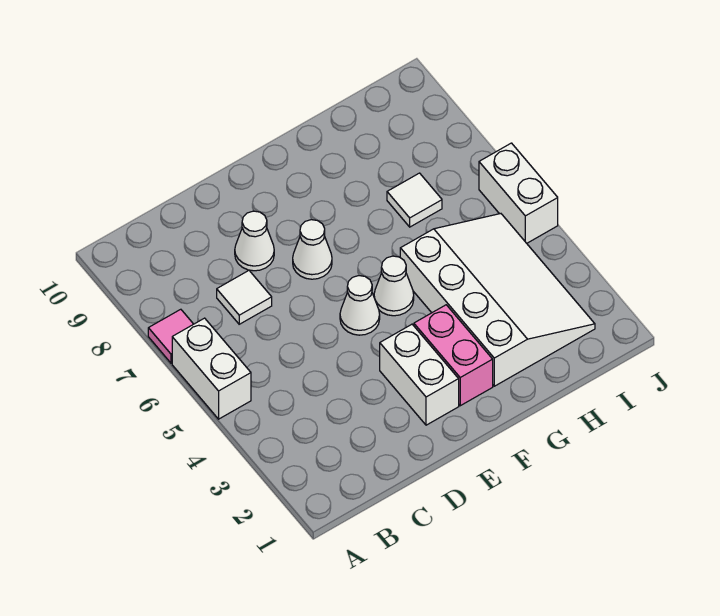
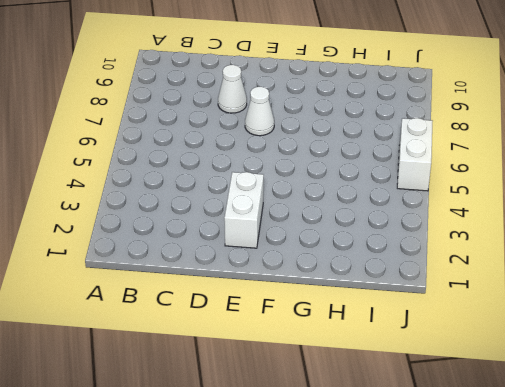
none -> white brick A5:A6 level 1
none -> pink tile A7 level 1
none -> white tile C7 level 1

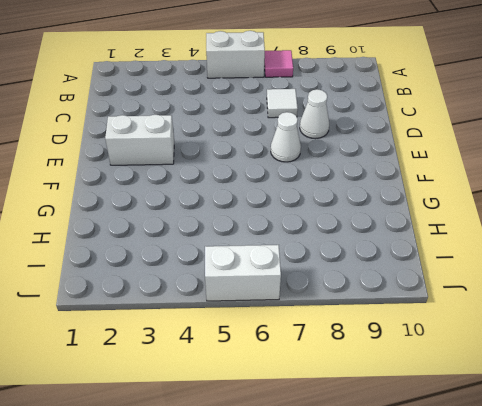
none -> white cone E5 level 1
none -> pink brick F2:F3 level 1
none -> white cone F5 level 1

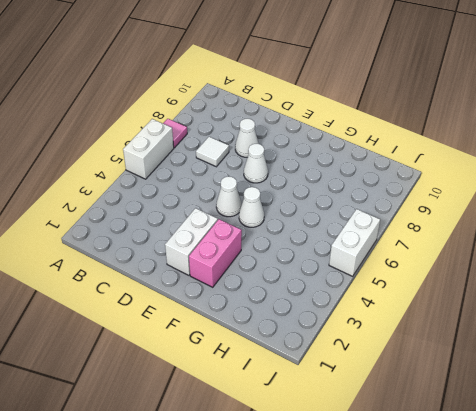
none -> white slope G2:I5 level 1 top G
none -> white tile H7 level 1

